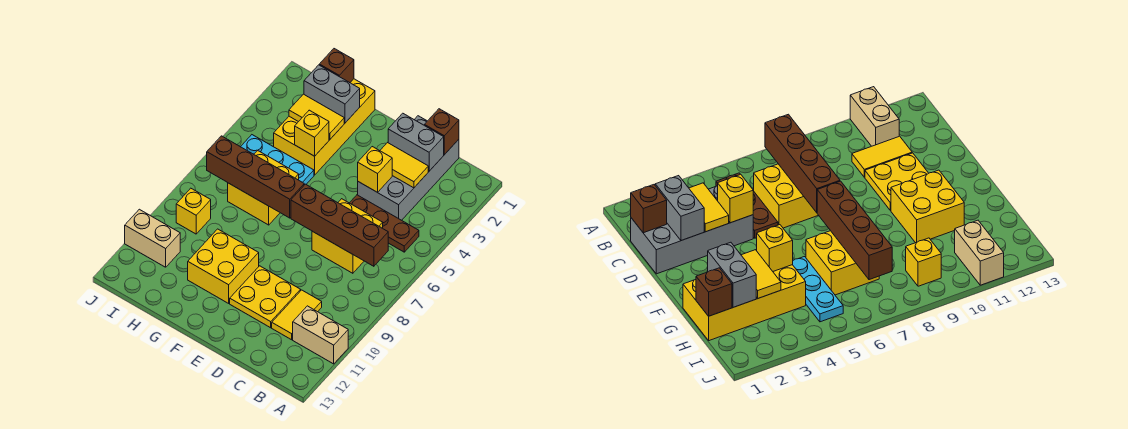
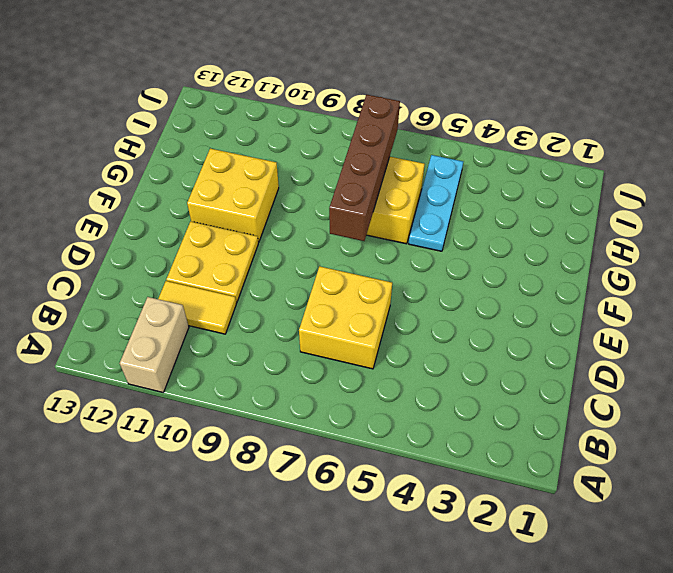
none -> brown plate B5:D5 level 1
none -> grey brick C1:D4 level 1
none -> yellow brick G1:H4 level 1

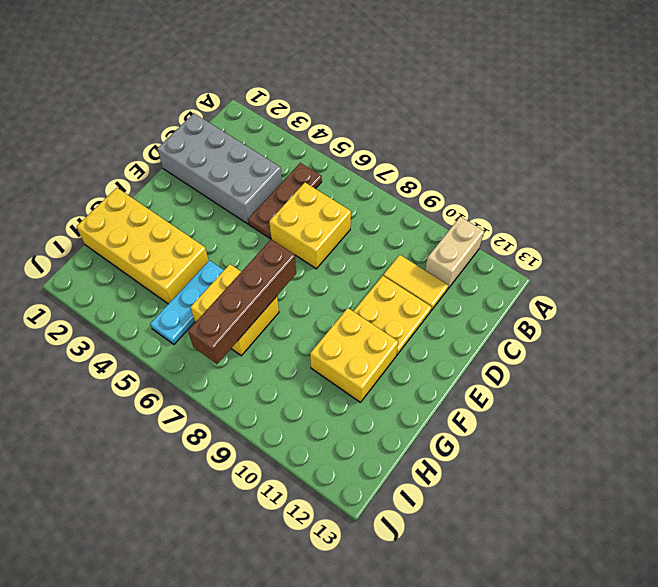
none -> yellow brick I9 level 1
none -> tan brick I11:J11 level 1
none -> brown brick B7:E7 level 2

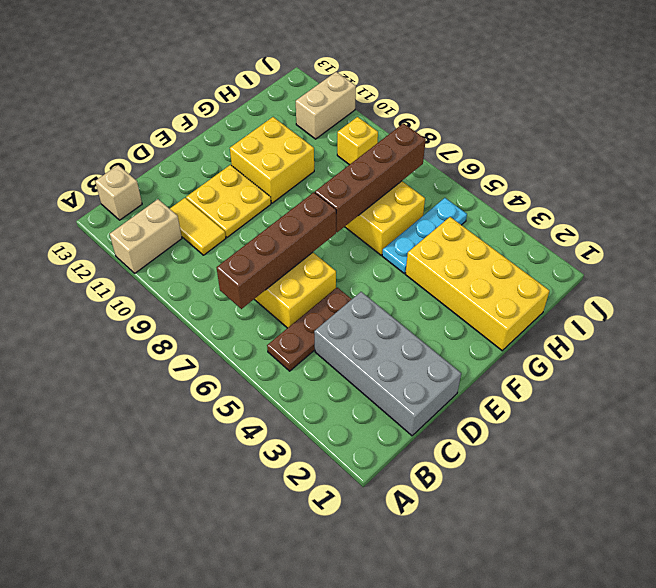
tan brick B13 level 1 -> none
none -> brown brick C1 level 2
none -> grey brick C2:D2 level 2
none -> yellow tile C3:D3 level 2

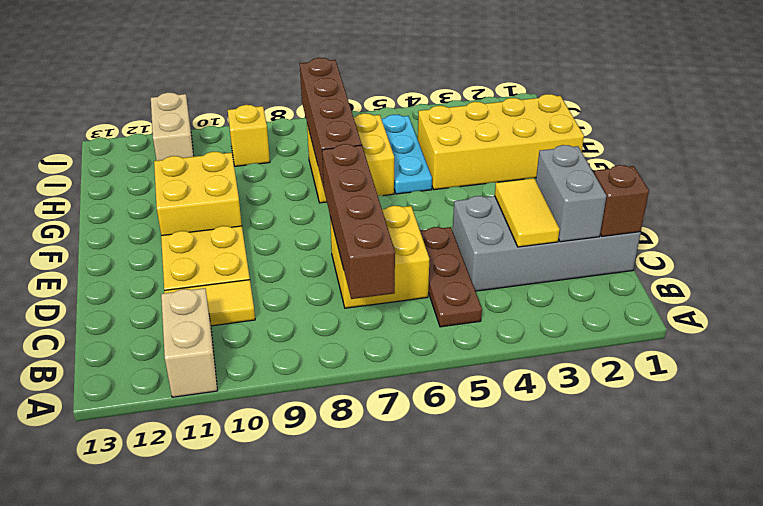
none -> yellow brick D4 level 2
none -> grey brick G2:H2 level 2
none -> yellow tile G3:H3 level 2

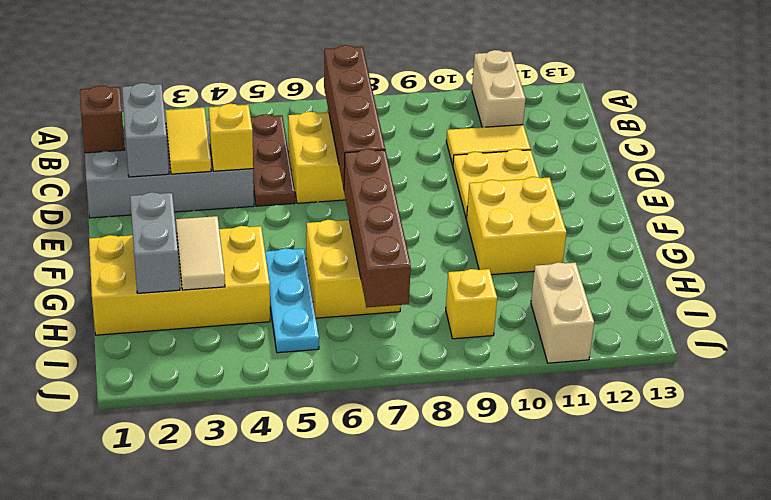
tan tile G3:H3 level 2 -> yellow tile G3:H3 level 2
none -> yellow brick G4 level 2
none -> brown brick H1 level 2

